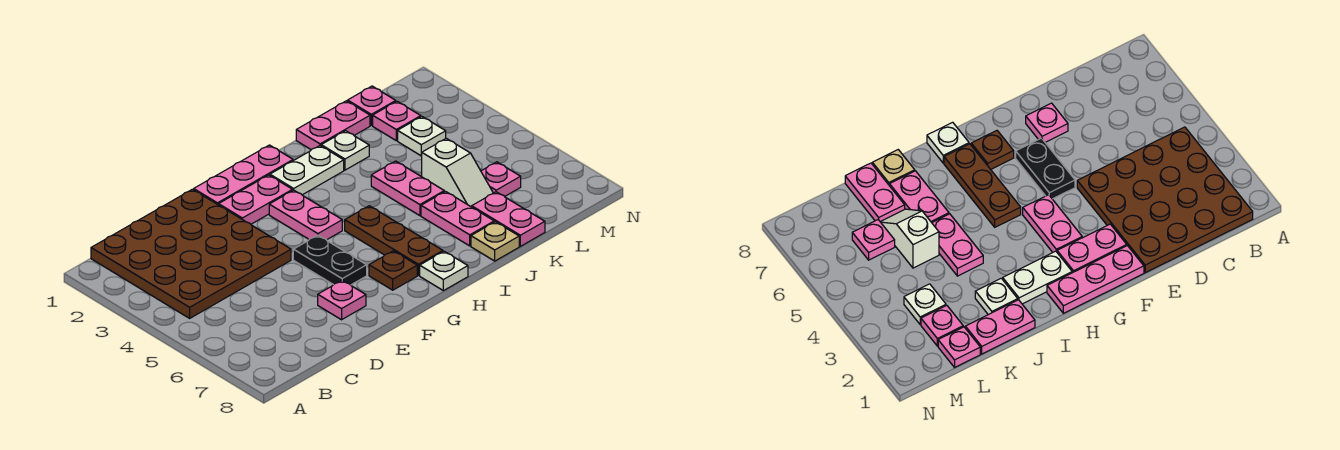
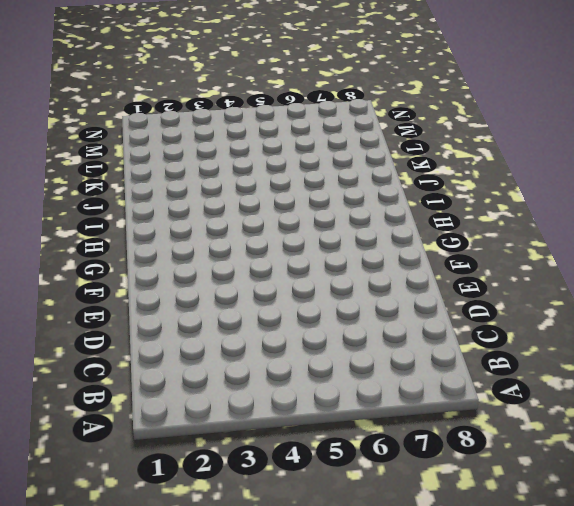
none -> brown plate B1:E4 level 1
none -> pink plate E7 level 1
none -> pink plate F1:H1 level 1

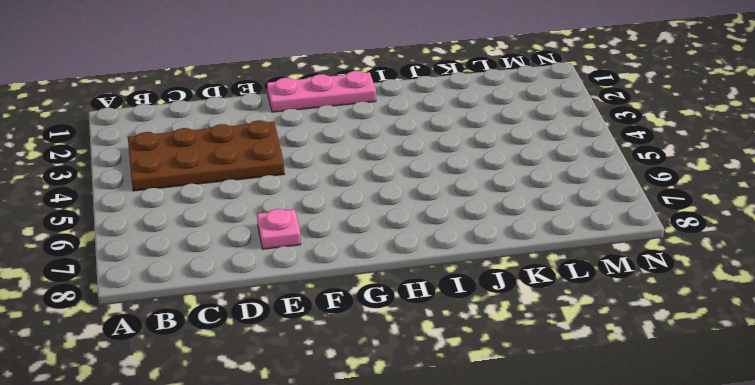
brown plate B3:E4 level 1 -> brown plate B1:E4 level 1
none -> pink plate F2:G2 level 1
none -> black plate F5:F6 level 1
none -> pink plate G3:G4 level 1

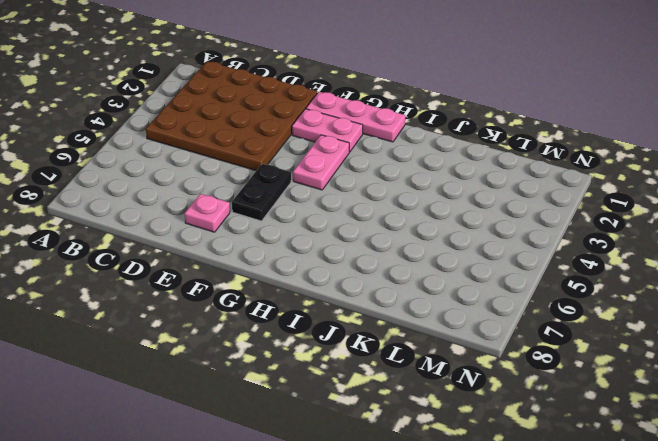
none -> brown plate G7 level 1
none -> white plate H2:I2 level 1
none -> brown plate H5:H7 level 1

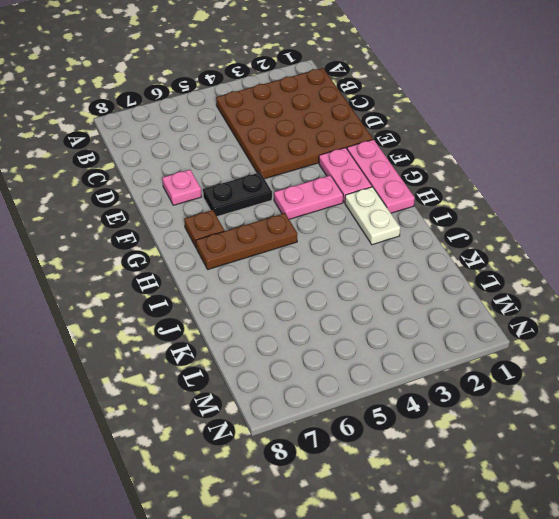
none -> white plate H8 level 1
none -> pink plate J1:K1 level 1
none -> white plate J2 level 1

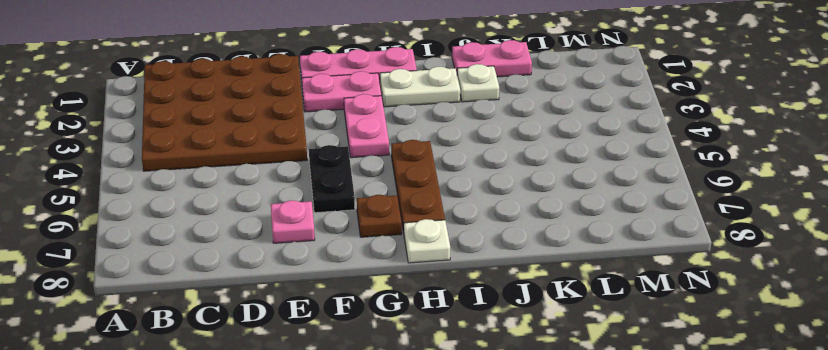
none -> pink plate J4:J5 level 1
none -> pink plate J6:J7 level 1
none -> tan plate J8 level 1

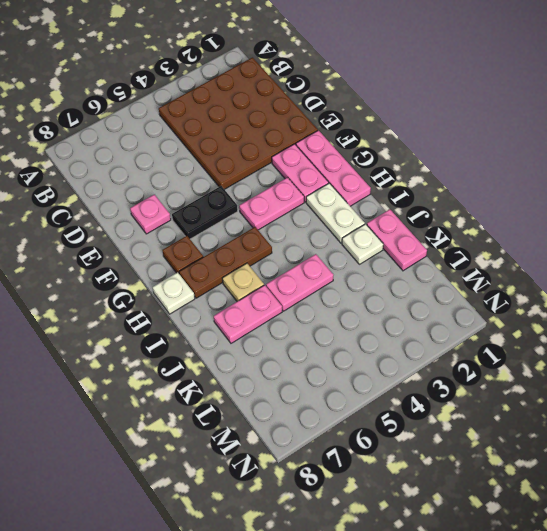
tan plate I6 level 1 -> tan plate J8 level 1
none -> white slope K5:K6 level 1 top 5
none -> pink plate K7:K8 level 1
none -> pink plate L1 level 1

